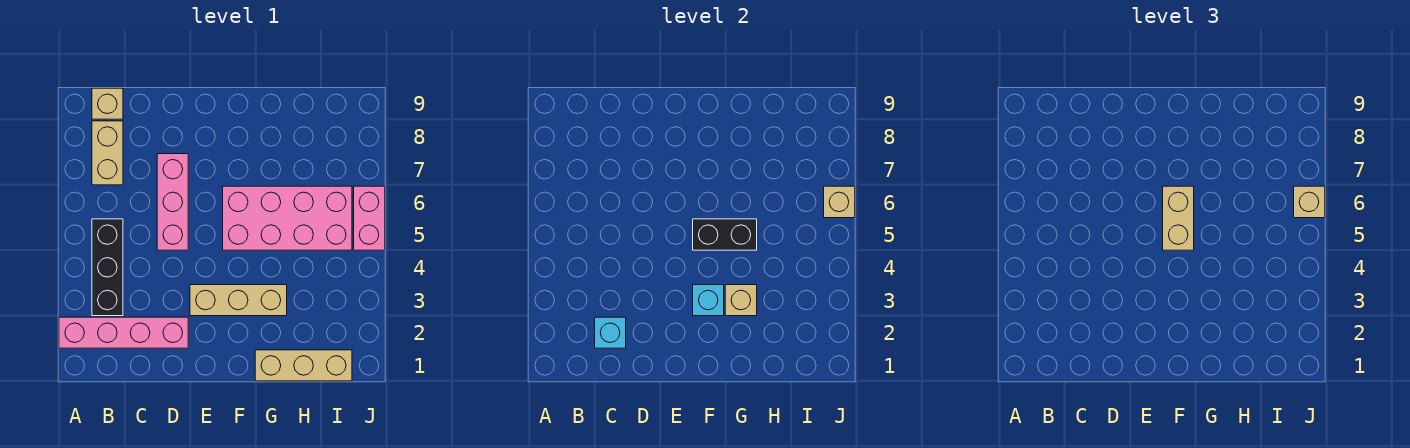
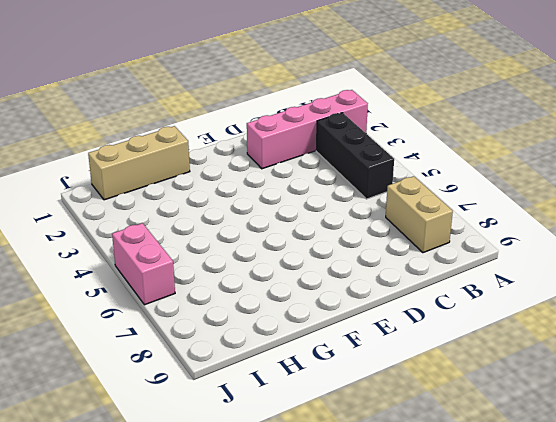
none -> tan brick B9 level 1
none -> pink brick D5:D7 level 1
none -> tan brick E3:G3 level 1

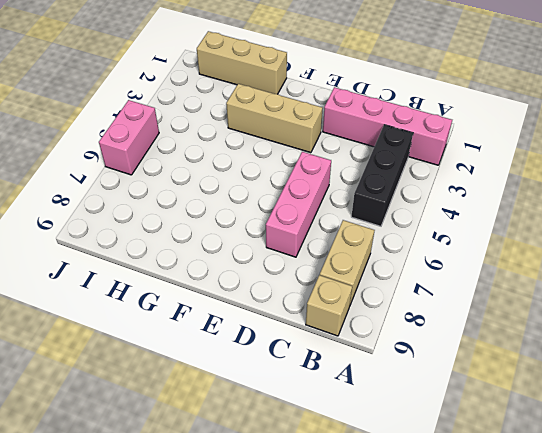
none -> pink brick F5:I6 level 1
none -> cyan brick C2 level 2
none -> cyan brick F3 level 2

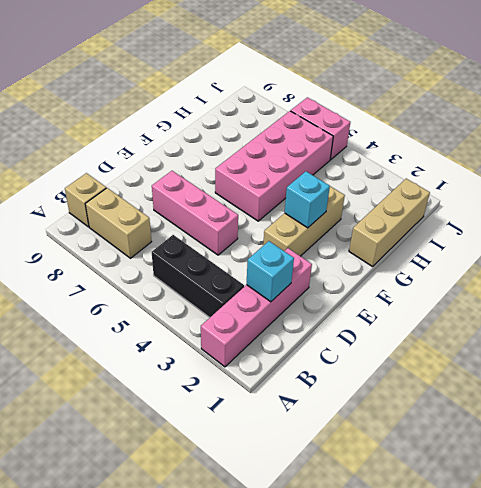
none -> black brick F5:G5 level 2
none -> tan brick G3 level 2
none -> tan brick J6 level 2

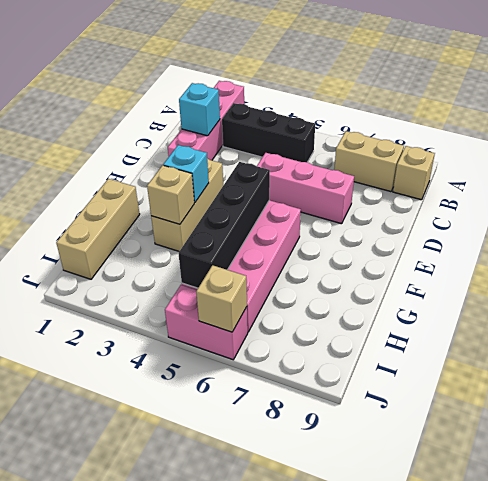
black brick F5:I5 level 2 -> black brick F5:G5 level 2
none -> tan brick F5:F6 level 3
none -> tan brick J6 level 3

